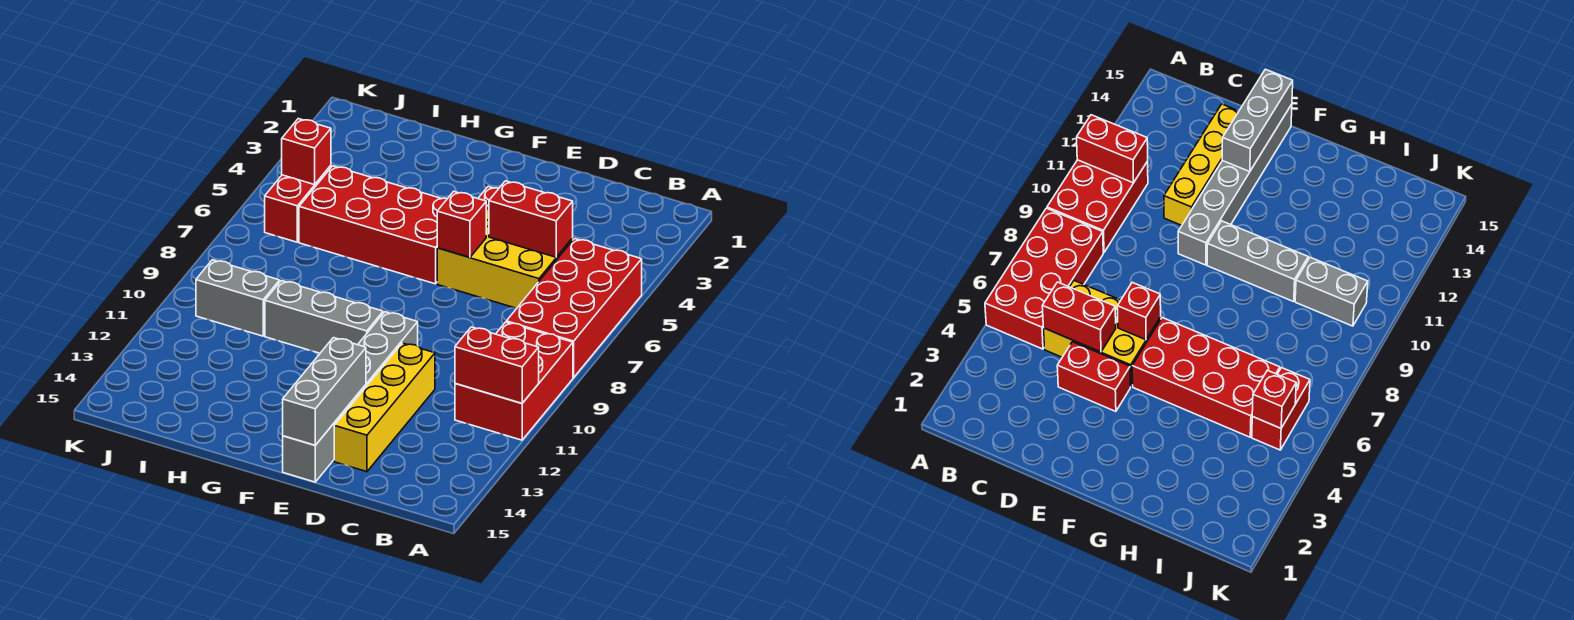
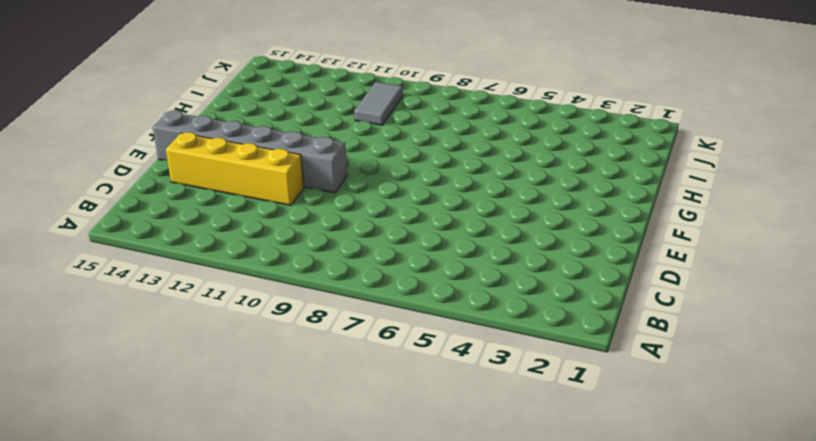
grey tile I10:J10 level 1 -> grey brick I10:J10 level 1
none -> red brick A5:B8 level 1
none -> red brick A9:B11 level 1
none -> yellow brick C5:E6 level 1

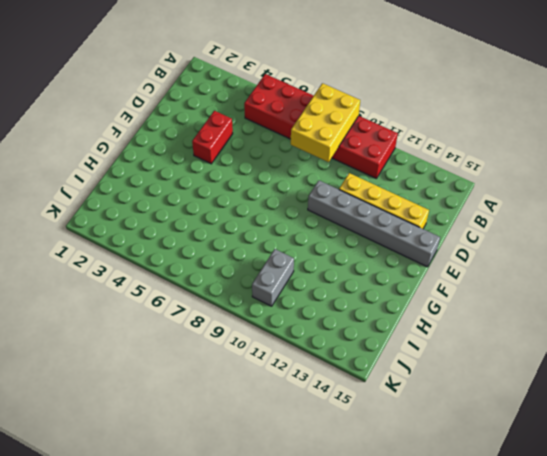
yellow brick A8:C9 level 2 -> yellow brick C5:E6 level 1
none -> red brick F5:I6 level 1
none -> grey brick F10:H10 level 1
none -> red brick J5:J6 level 1

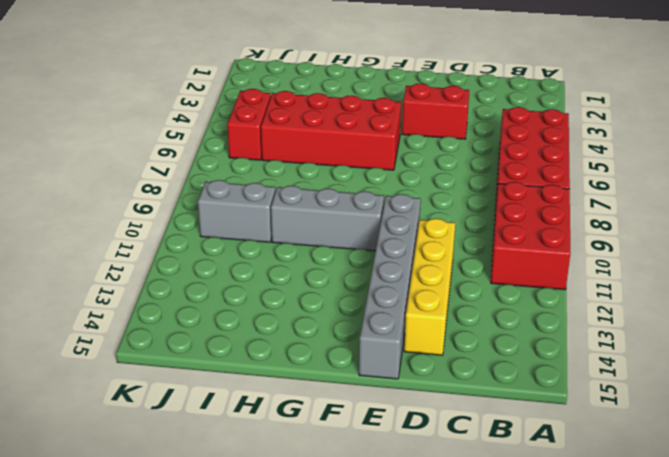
none -> yellow brick C5:E6 level 1
none -> red brick A11:B11 level 2
none -> red brick C5:D5 level 2

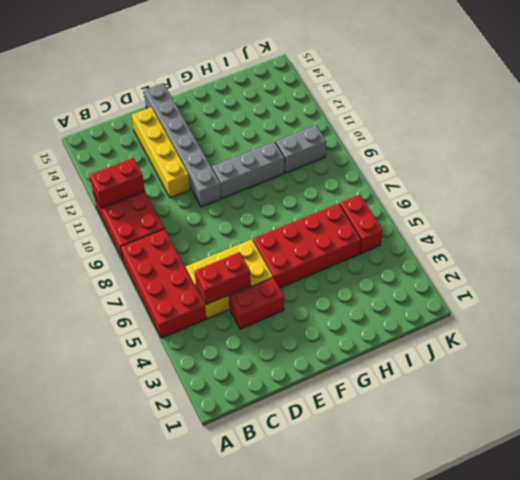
none -> red brick E6 level 2
none -> grey brick E13:E15 level 2
none -> red brick J5 level 2

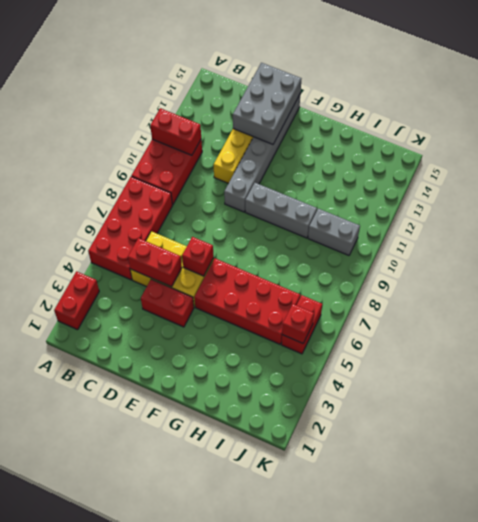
red brick A2:A3 level 1 -> none
grey brick D13:E15 level 2 -> grey brick E13:E15 level 2

